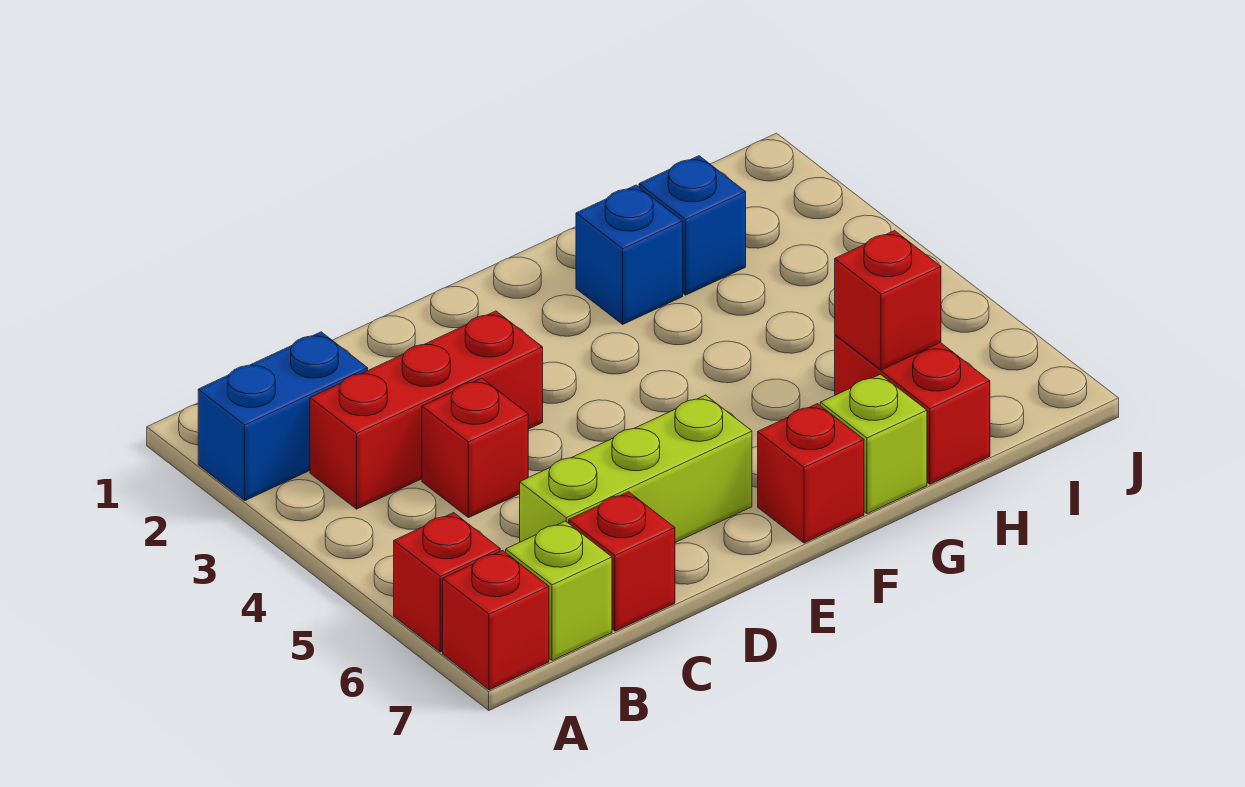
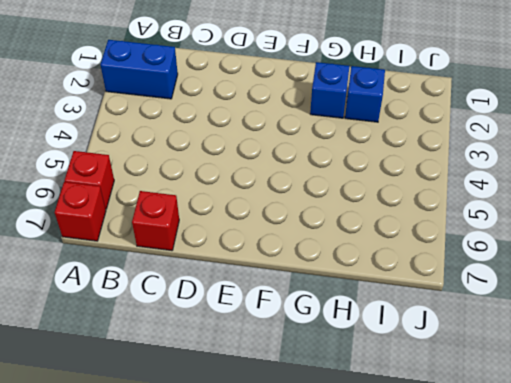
none -> red brick B3:D3 level 1
none -> lime brick B7 level 1
none -> red brick C4 level 1

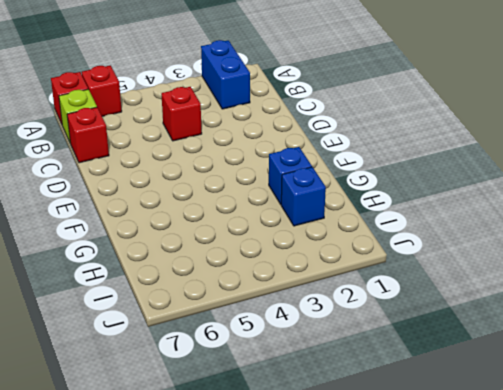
none -> red brick B3:D3 level 1
none -> lime brick C6:E6 level 1
none -> red brick F7 level 1

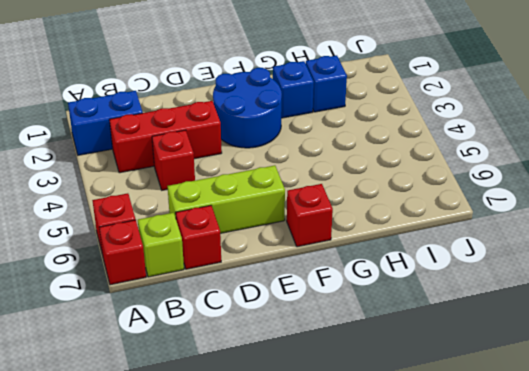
blue round brick E2:F3 level 1 -> none
none -> lime brick G7 level 1
none -> red brick H6:H7 level 1
none -> red brick H6 level 2

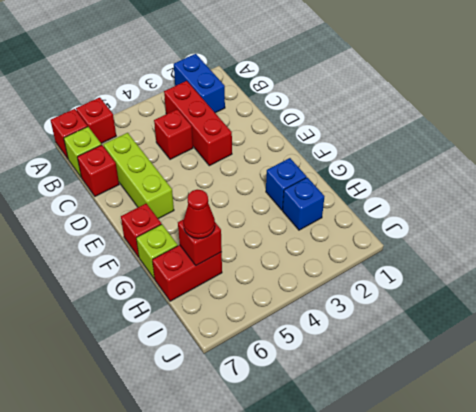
red cone H6 level 3 -> none

